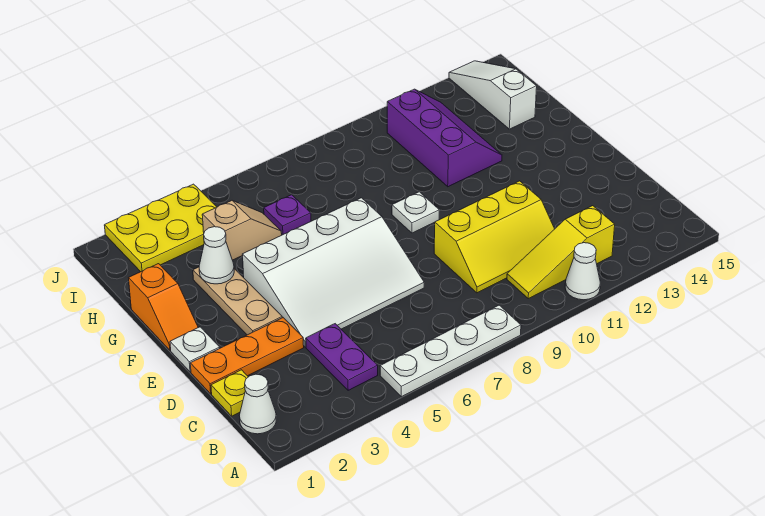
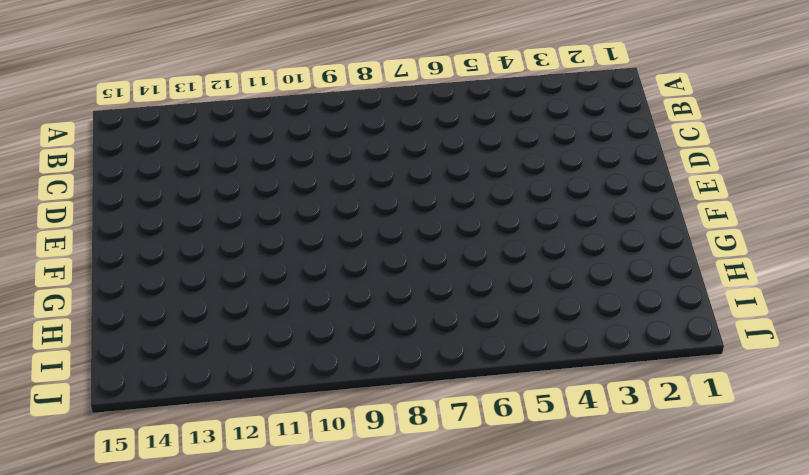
none -> white plate A5:A8 level 1
none -> white cone A11 level 1
none -> white cone B1 level 1

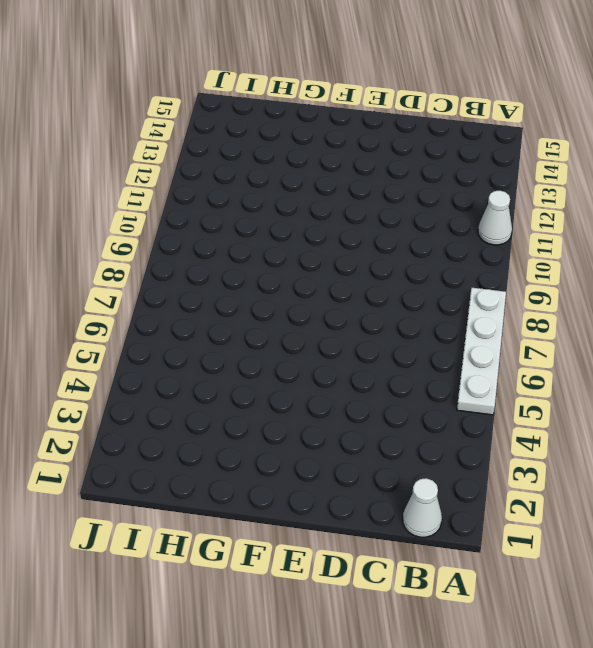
none -> purple plate B4:C4 level 1
none -> yellow slope B10:B12 level 1 top 12
none -> yellow plate C1 level 1

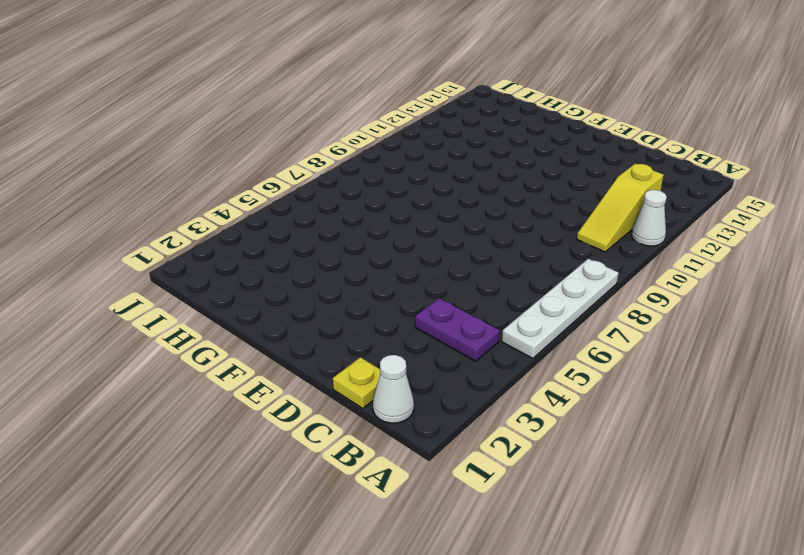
none -> yellow slope C9:D11 level 1 top D
none -> orange plate D1:D3 level 1
none -> white slope D4:F7 level 1 top F

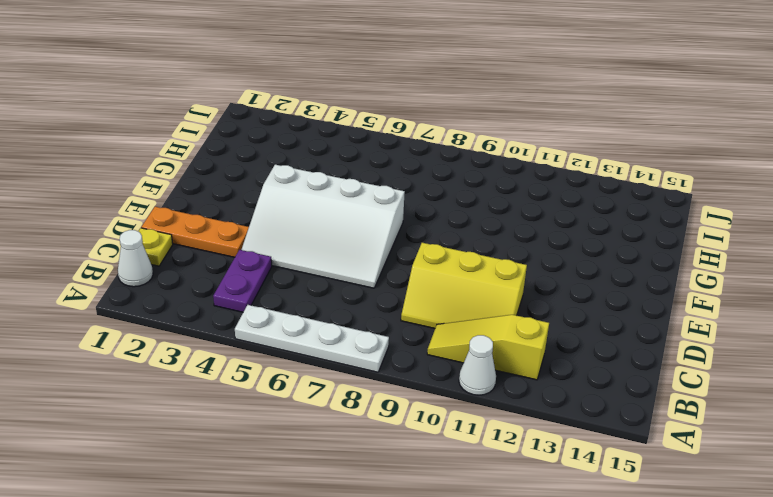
none -> white plate E1 level 1
none -> tan plate E3:G3 level 1
none -> orange slope F1:G1 level 1 top G

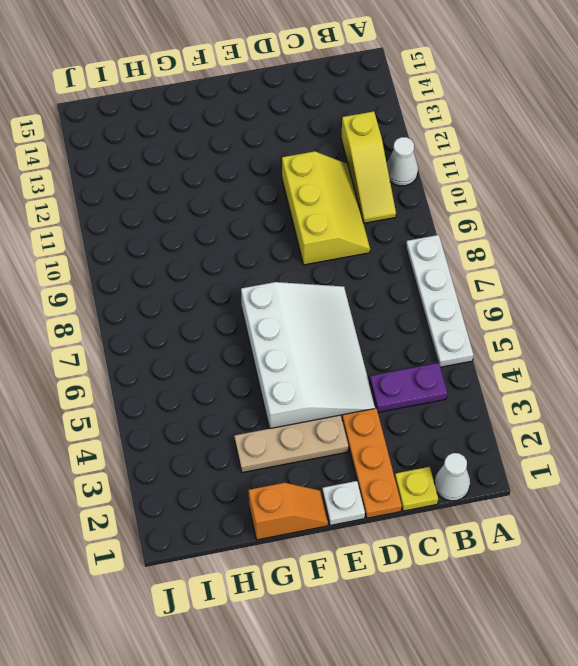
none -> white plate F9 level 1
none -> purple slope G11:I12 level 1 top 11
none -> tan slope H4:H5 level 1 top 4

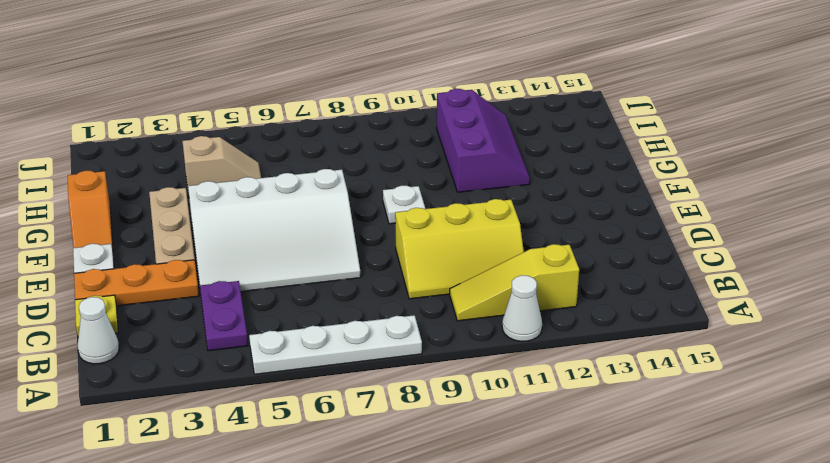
none -> purple plate H6 level 1
none -> white slope H14:J14 level 1 top H
none -> yellow plate I2:J4 level 1

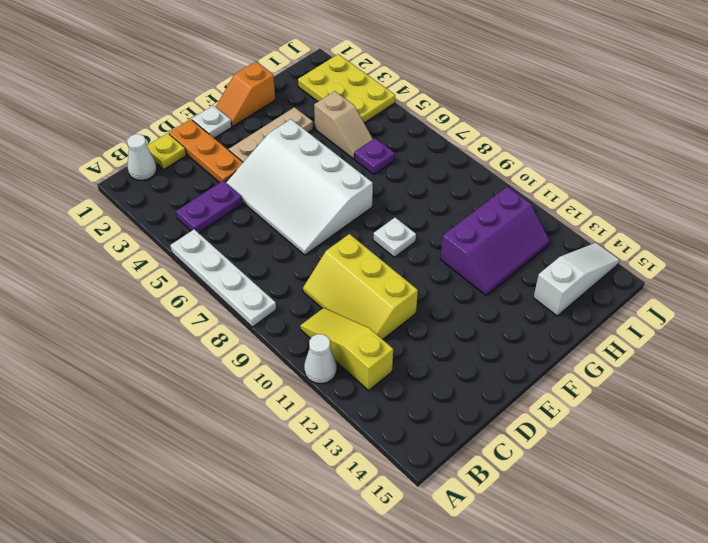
none -> white cone G3 level 2

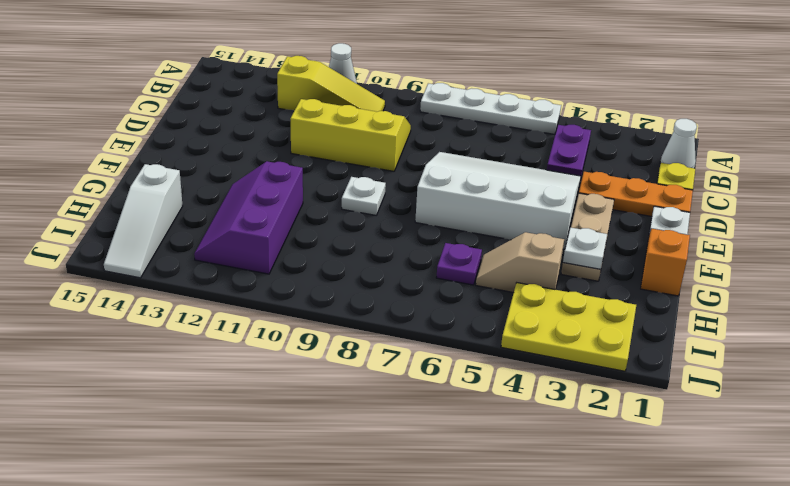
white plate G3 level 2 -> white cone G3 level 2

